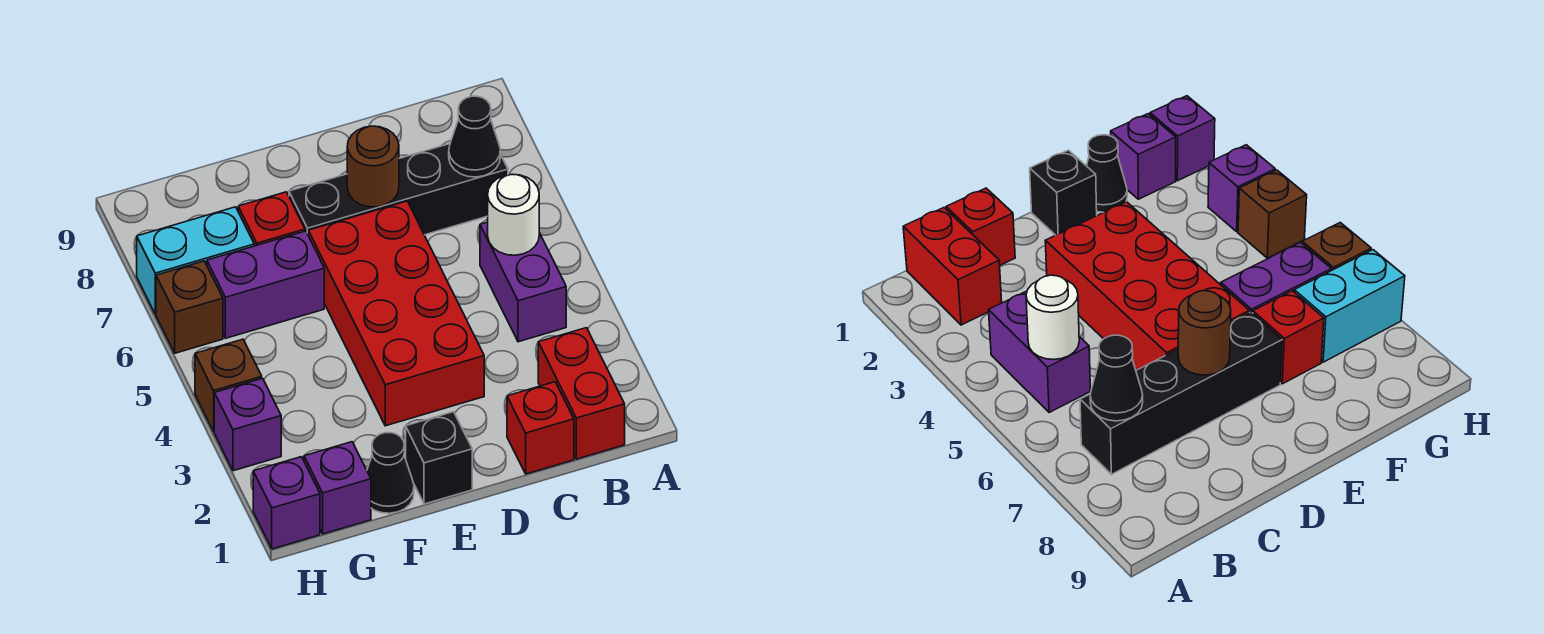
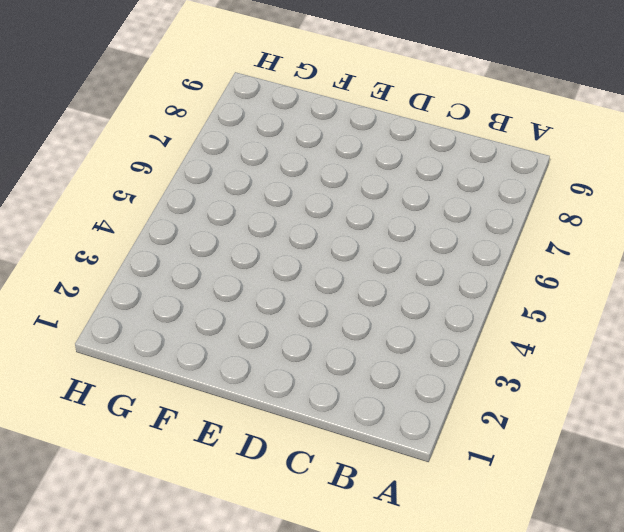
none -> red brick B1:B2 level 1
none -> purple brick B4:B5 level 1
none -> black brick B7:E7 level 1

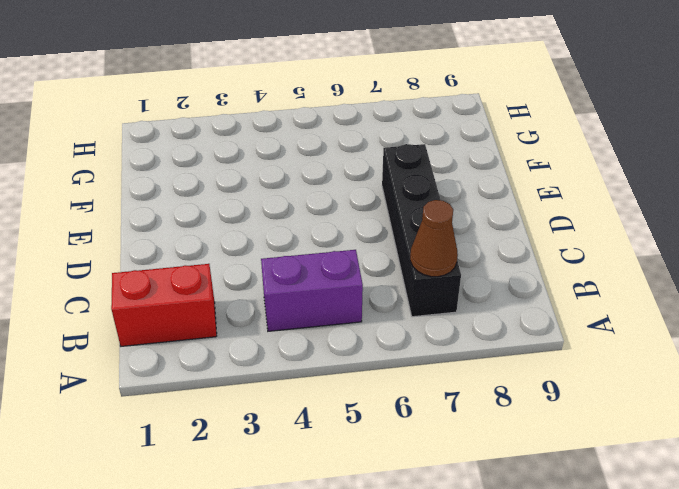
brown cone B7 level 2 -> black cone B7 level 2
none -> red brick C1 level 1
none -> red brick D3:E6 level 1
none -> black brick E1 level 1

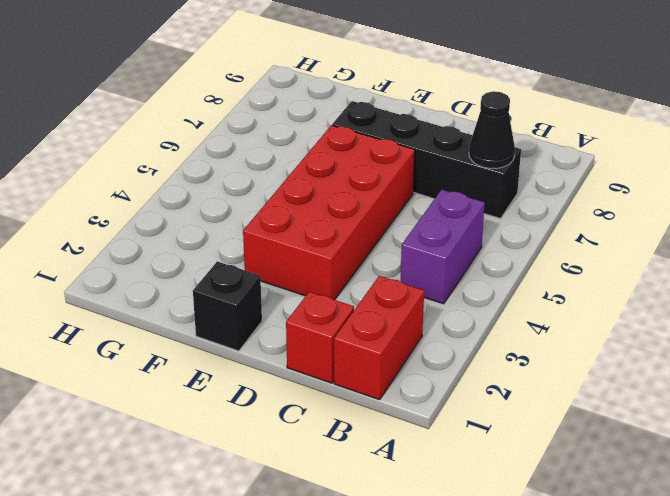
none -> black cone F1 level 1
none -> purple brick F6:G6 level 1
none -> red brick F7 level 1

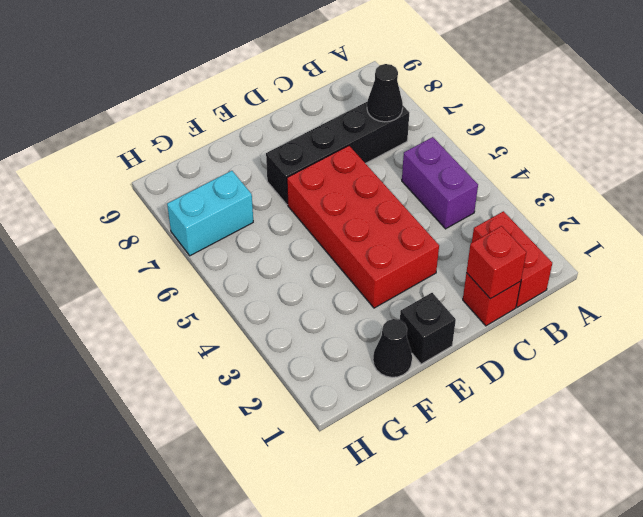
red brick C1 level 2 -> red brick F7 level 1
none -> purple brick F6:G6 level 1
none -> purple brick G1 level 1
none -> purple brick H1 level 1

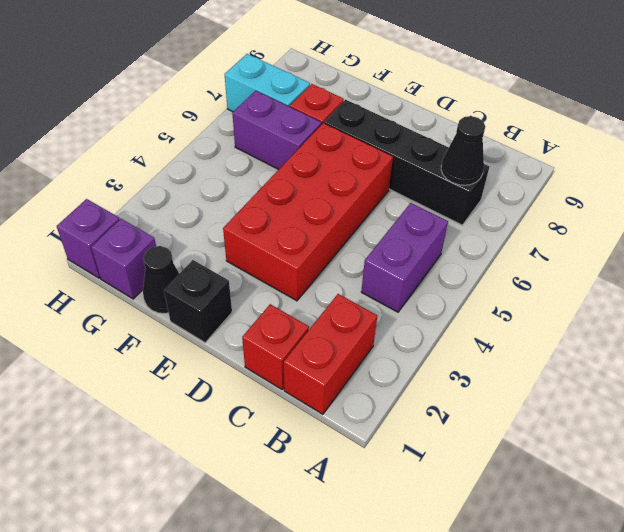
none -> purple brick H3 level 1
none -> brown brick H4 level 1
none -> brown brick H6 level 1

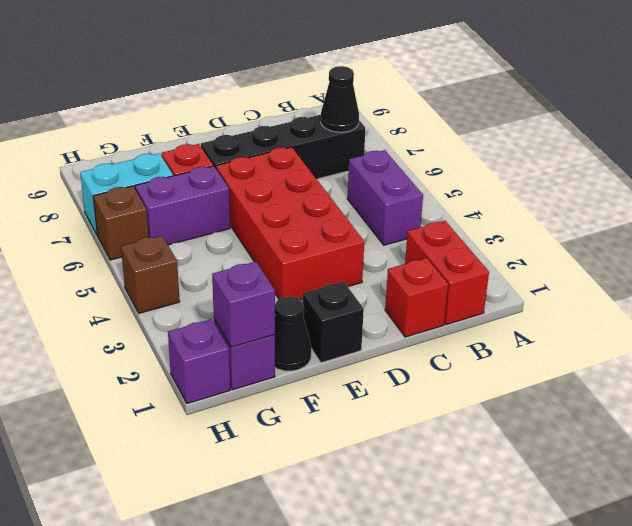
purple brick G1 level 2 -> purple brick H3 level 1
none -> white round brick B5 level 2
none -> brown round brick D7 level 2

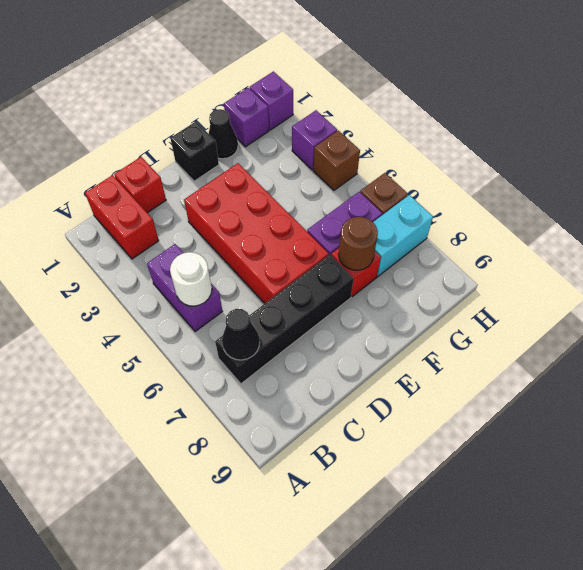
brown round brick F7 level 2 -> brown round brick D7 level 2

